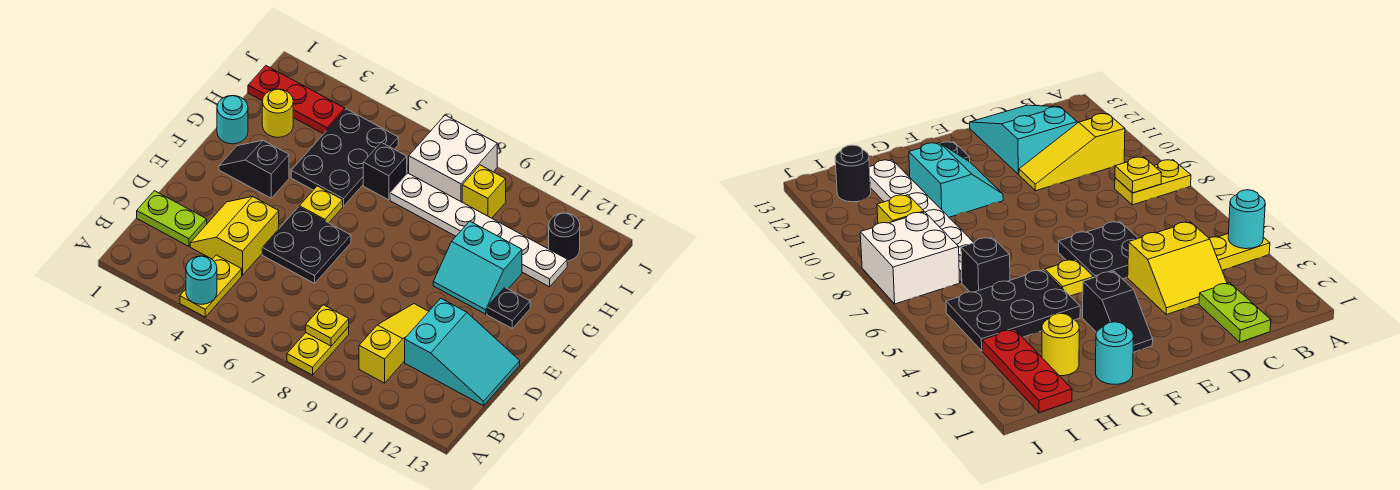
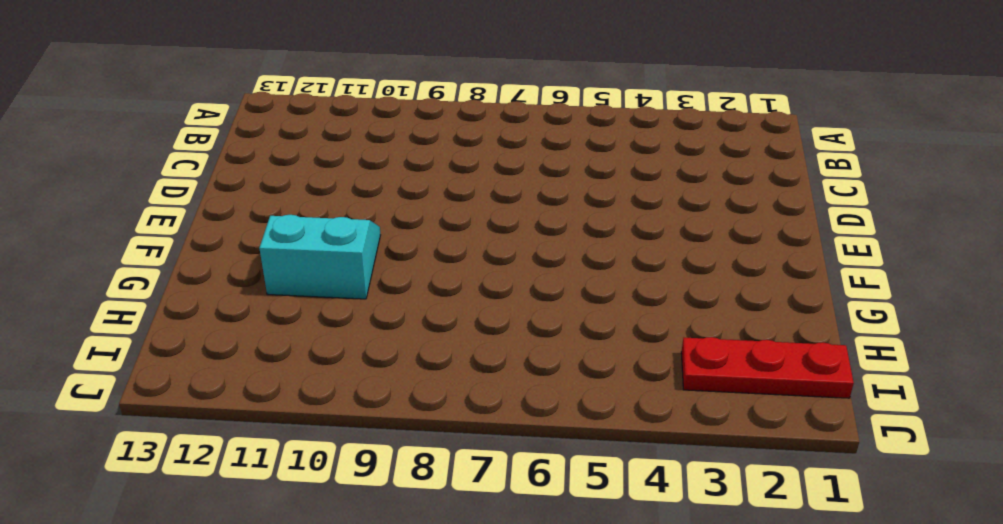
none -> yellow plate A4:B4 level 1
none -> yellow plate A8:B8 level 1
none -> yellow slope B10:D10 level 1 top B

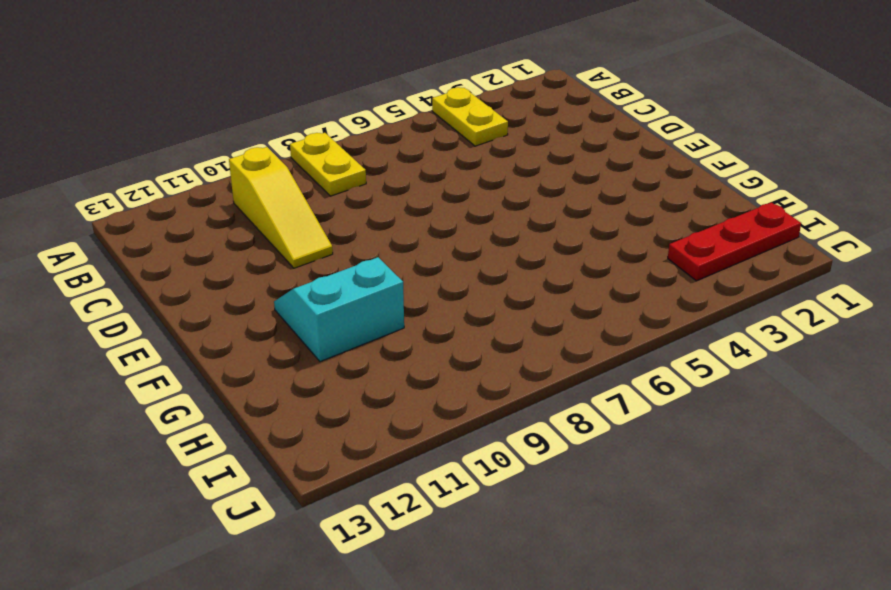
none -> lime plate C1:C2 level 1
none -> yellow slope C3:D4 level 1 top 4
none -> cyan slope C11:D13 level 1 top 11

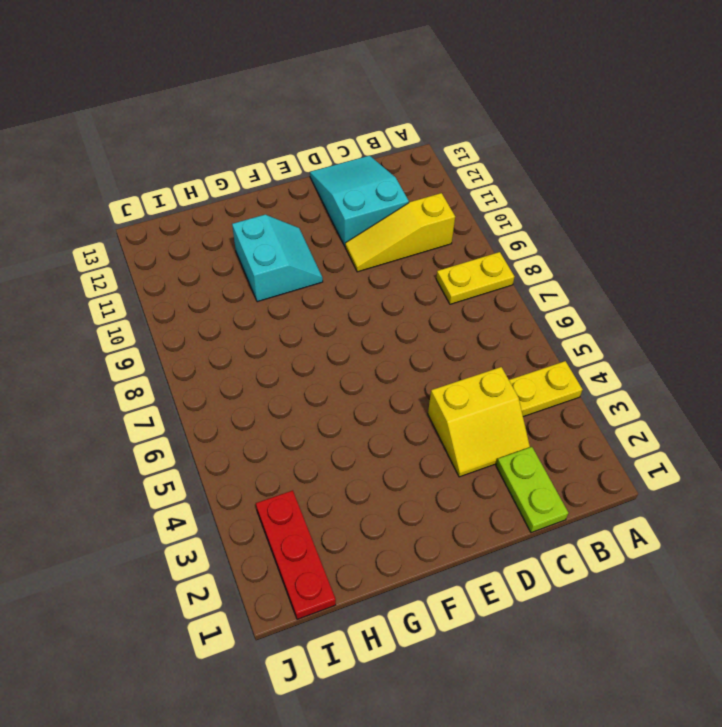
none -> black plate D5:E6 level 1
none -> black slope F2:F3 level 1 top 3
none -> yellow plate F5 level 1

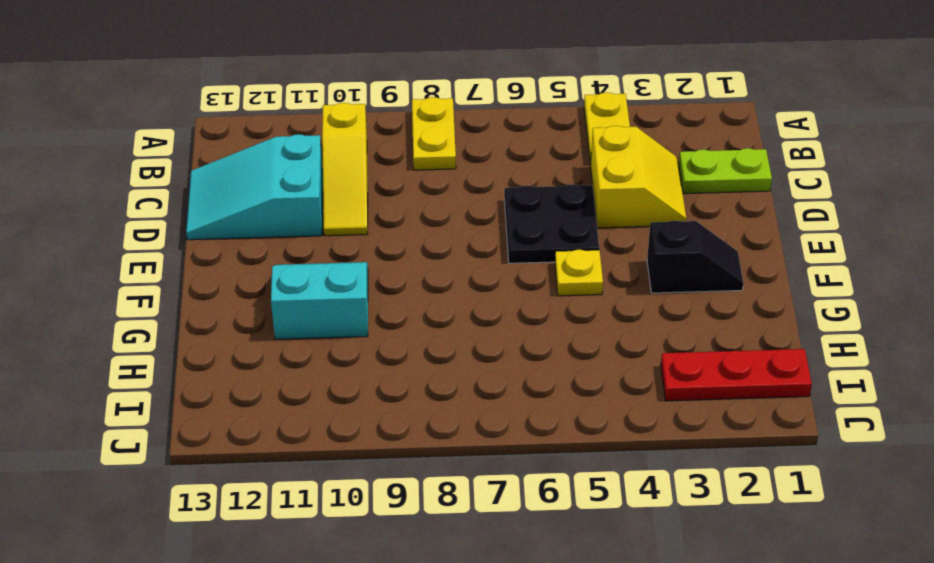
none -> black plate F12 level 1
none -> cyan round brick G1 level 1
none -> black plate G4:I5 level 1

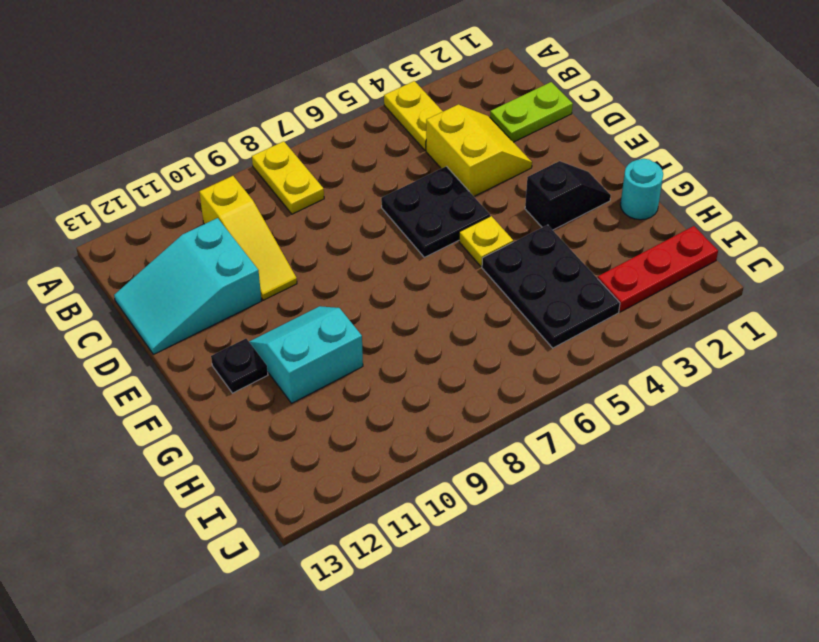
none -> yellow round brick H2 level 1
none -> black brick H6 level 1
none -> white plate H7:H12 level 1

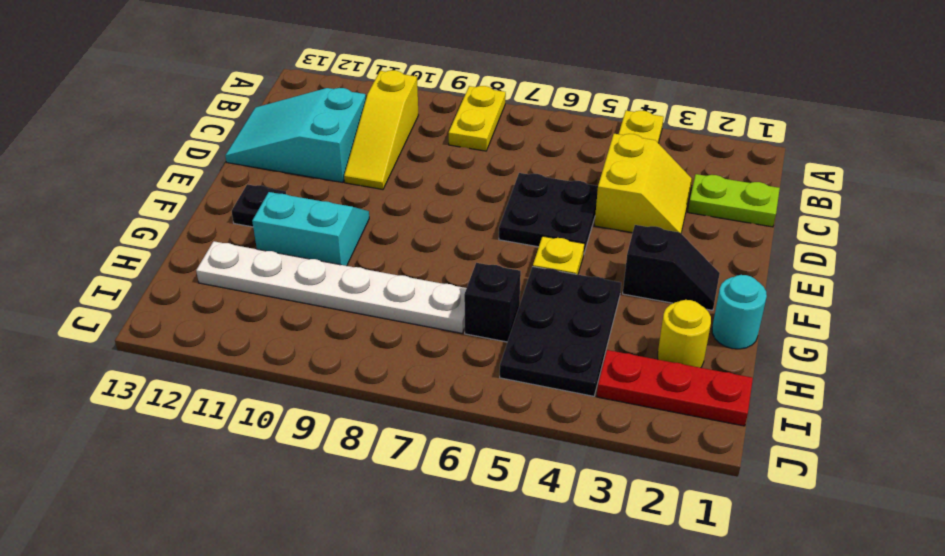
none -> white brick I7:J8 level 1
none -> yellow brick I9 level 1
none -> black round brick I12 level 1

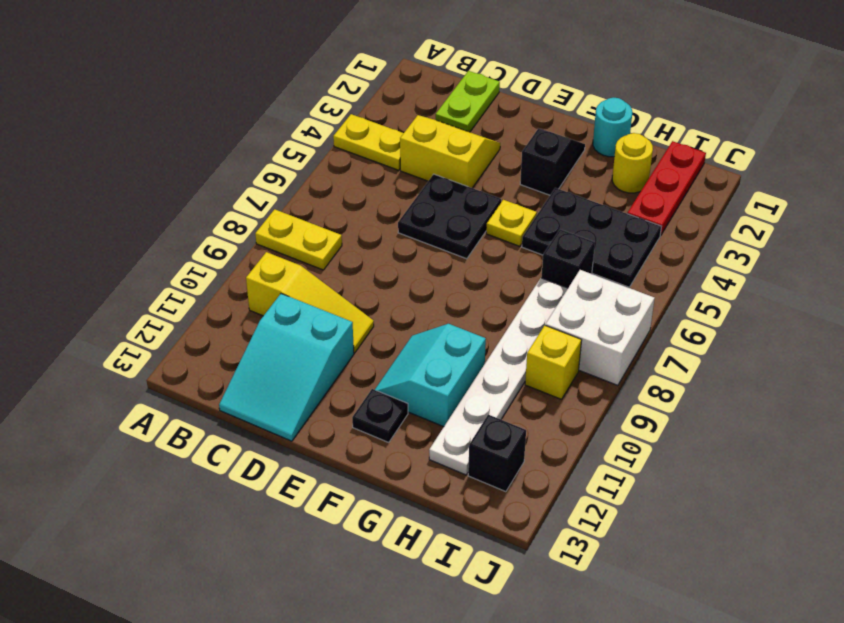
black brick I12 level 1 -> black round brick I12 level 1
none -> cyan round brick A4 level 2
none -> yellow plate B8 level 2

